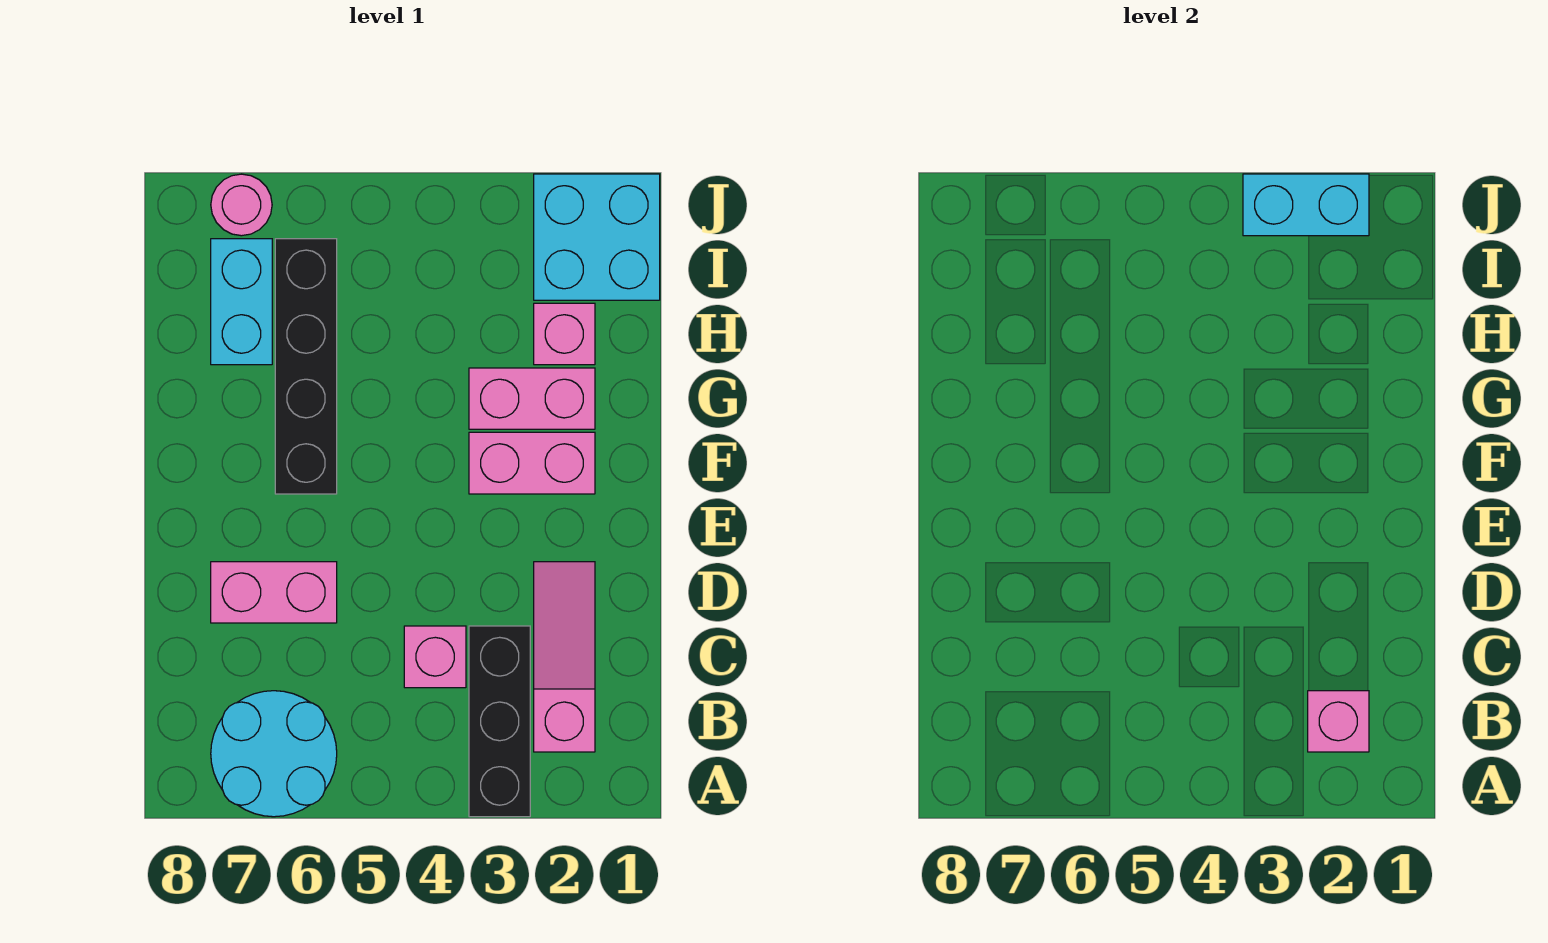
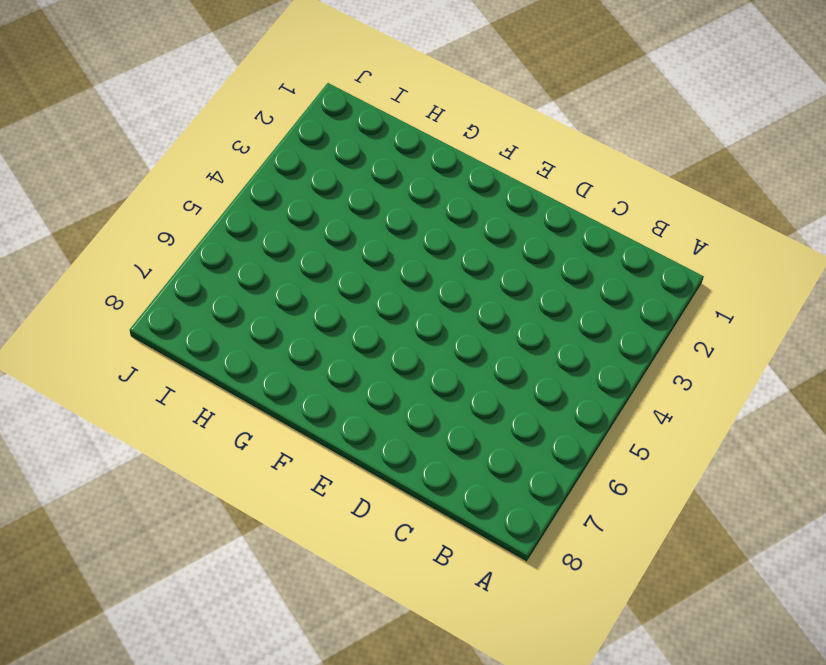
none -> black brick A3:C3 level 1
none -> cyan round brick A6:B7 level 1
none -> pink slope B2:D2 level 1 top B

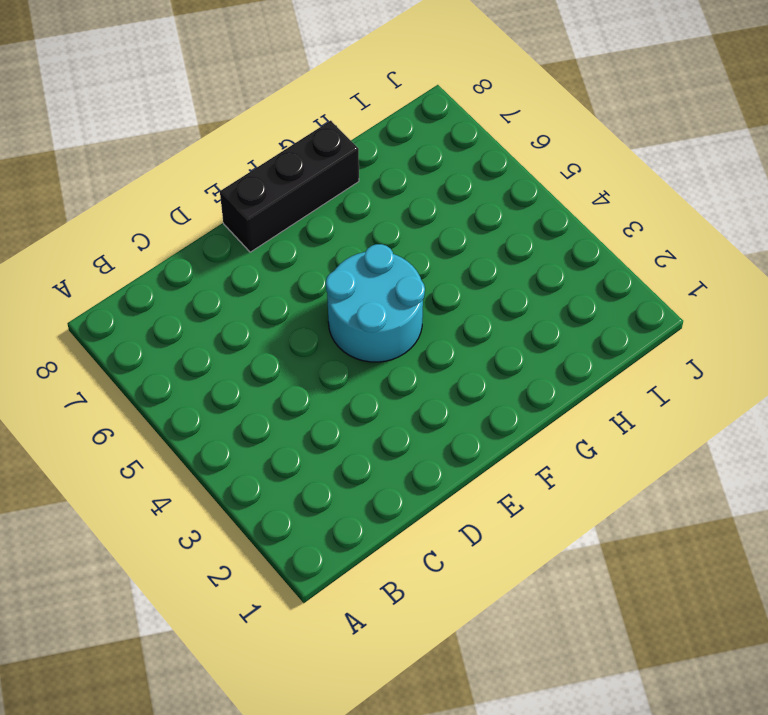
cyan round brick E4:F5 level 1 -> cyan round brick A6:B7 level 1
black brick E8:G8 level 1 -> black brick A3:C3 level 1
none -> pink slope B2:D2 level 1 top B
none -> pink brick C4 level 1
none -> pink brick D6:D7 level 1

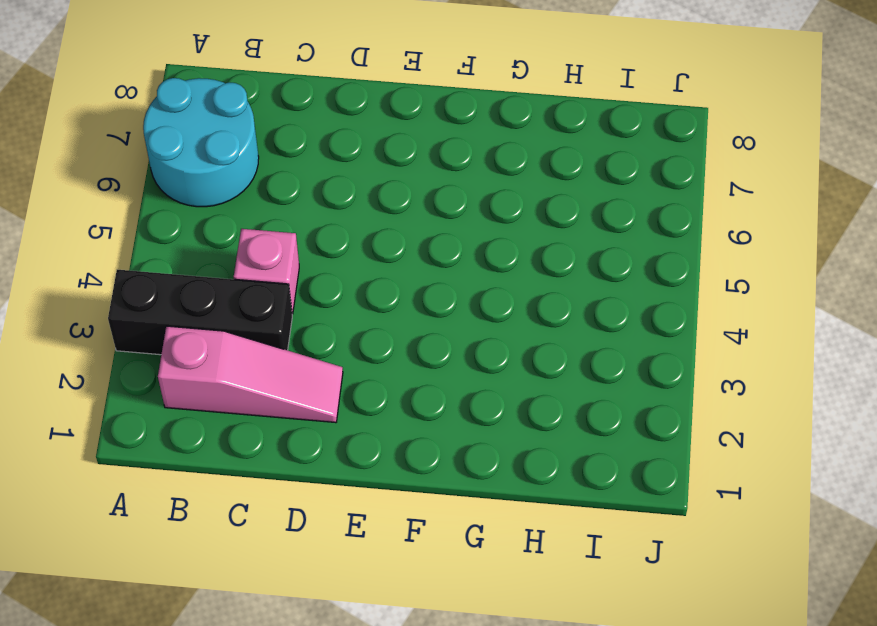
none -> pink brick D6:D7 level 1
none -> pink brick F2:F3 level 1
none -> black brick F6:I6 level 1

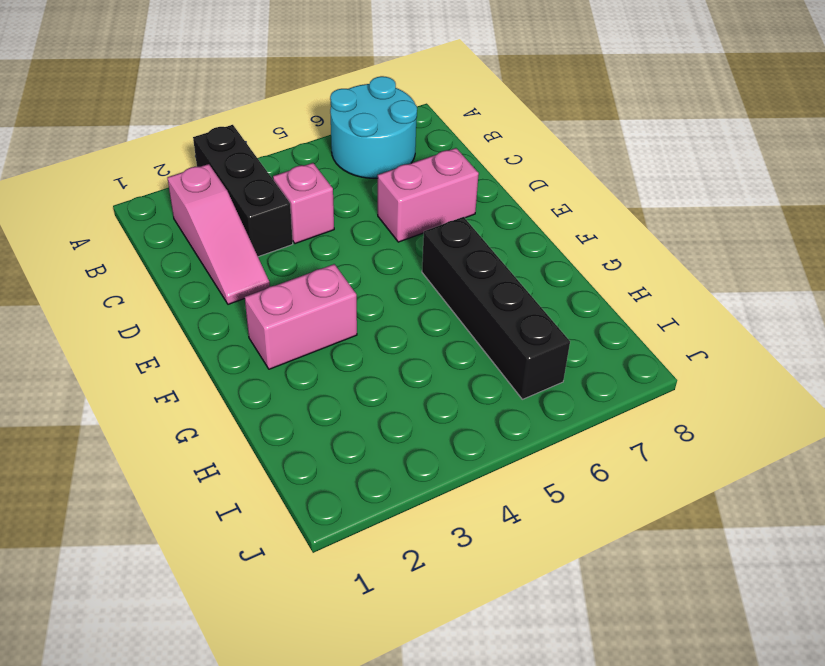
none -> pink brick G2:G3 level 1
none -> pink brick H2 level 1
none -> cyan brick H7:I7 level 1

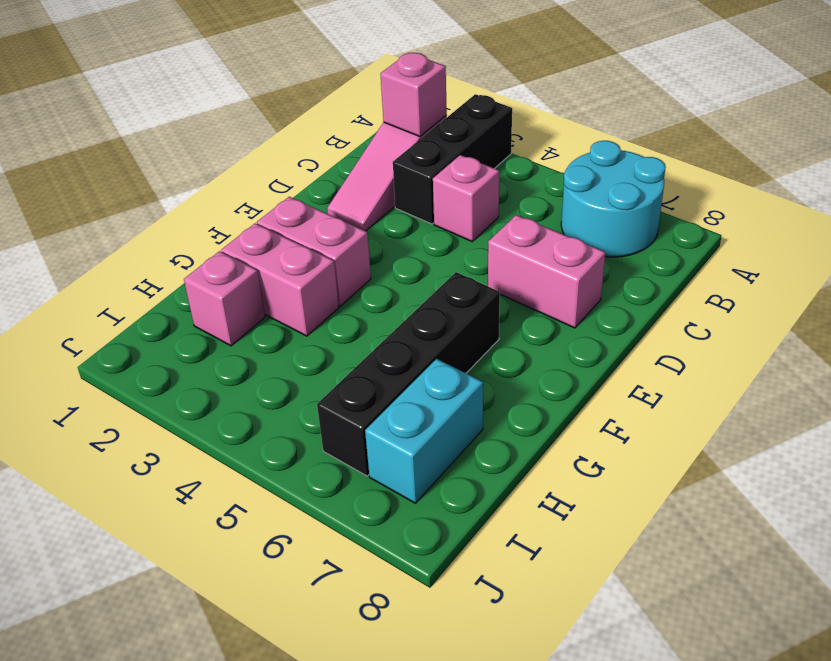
none -> cyan brick I1:J2 level 1
none -> pink round brick J7 level 1
none -> cyan brick J2:J3 level 2

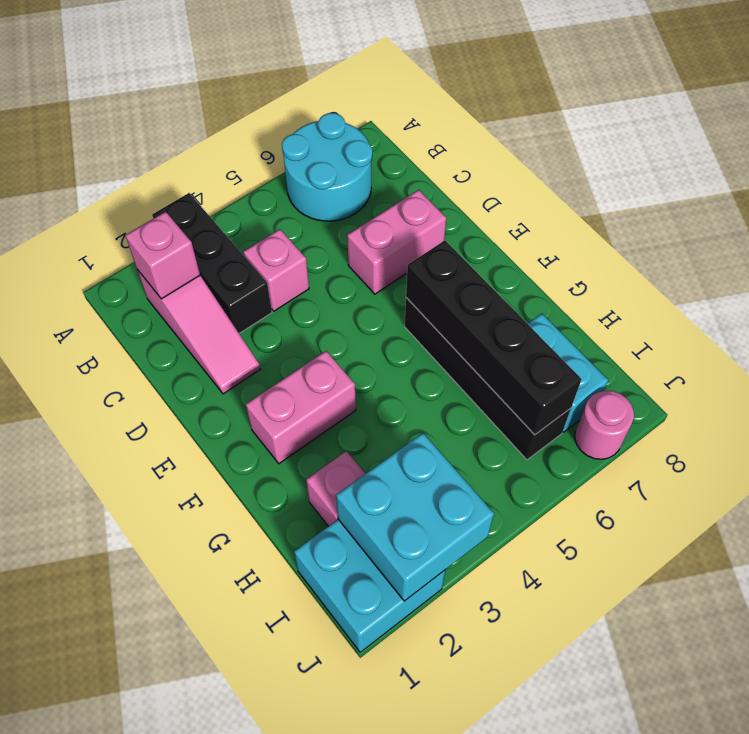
black brick F6:I6 level 2 -> none
cyan brick I2:J3 level 2 -> cyan brick J2:J3 level 2
none -> pink brick G2:G3 level 1

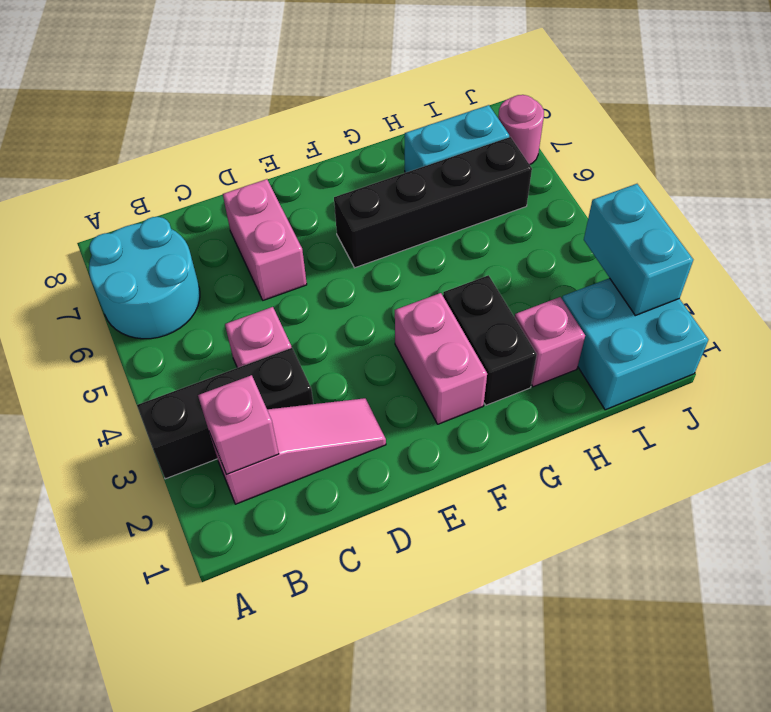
black brick G2:G3 level 1 -> pink brick G2:G3 level 1

